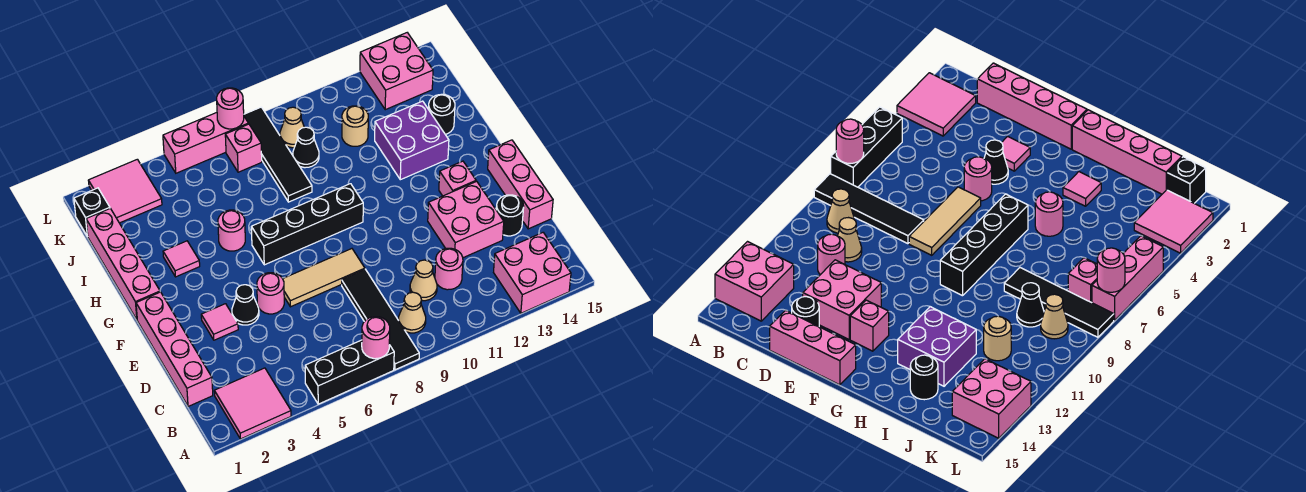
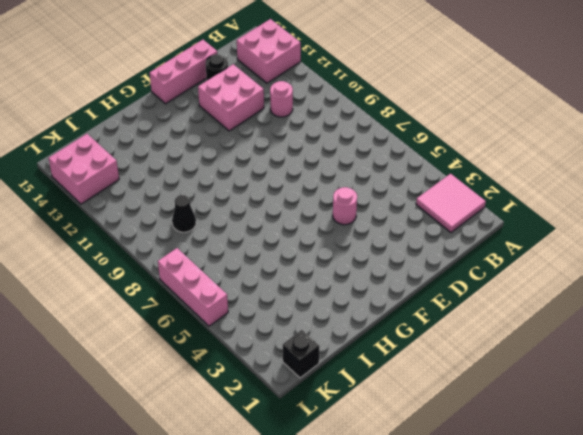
none -> black brick A5:A7 level 1
none -> black tile A8:D8 level 1
none -> tan cone B9 level 1
none -> pink brick C1:F1 level 1

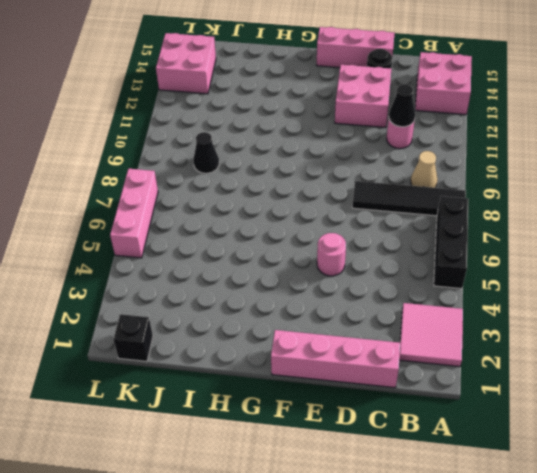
black cone C11 level 2 -> black cone E4 level 1
none -> tan cone C10 level 1
none -> pink tile E3 level 1
none -> tan tile E6:E8 level 1
none -> pink brick F13 level 1

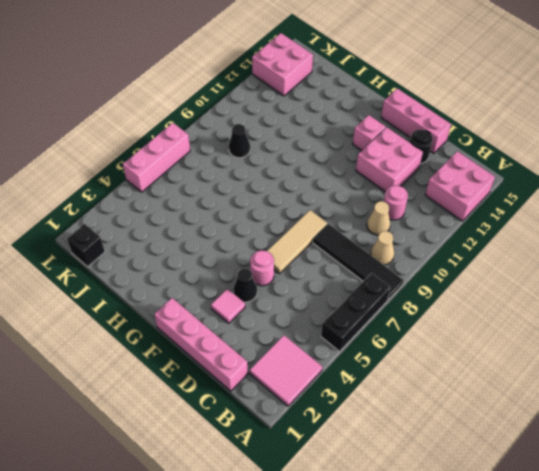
none -> pink brick G1:J1 level 1
none -> black brick G6:G9 level 1
none -> pink tile H3 level 1
none -> pink round brick H5 level 1

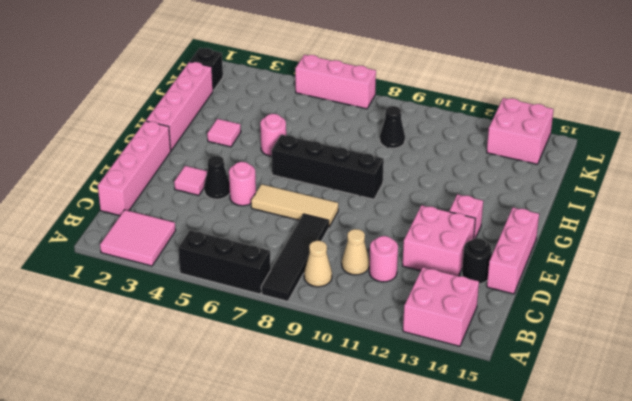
none -> purple brick H12:I13 level 1
none -> black tile I8:L8 level 1
none -> black round brick I14 level 1
none -> tan round brick J11 level 1

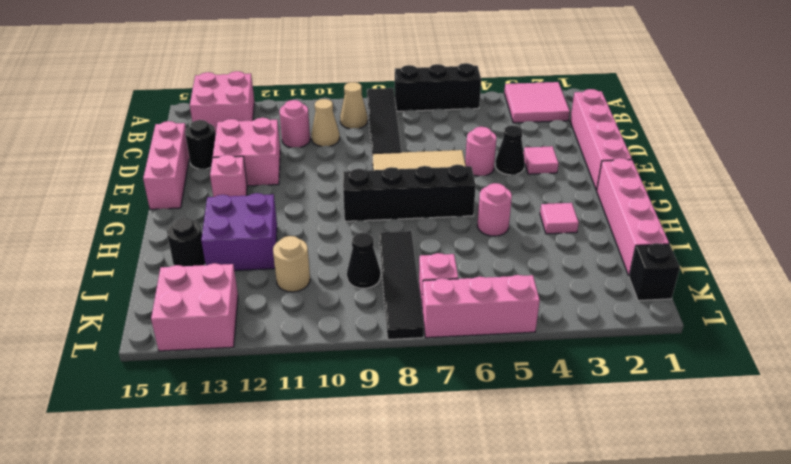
none -> pink tile K2:L3 level 1
none -> tan cone K9 level 1
none -> pink round brick A7 level 2
none -> pink round brick L7 level 2

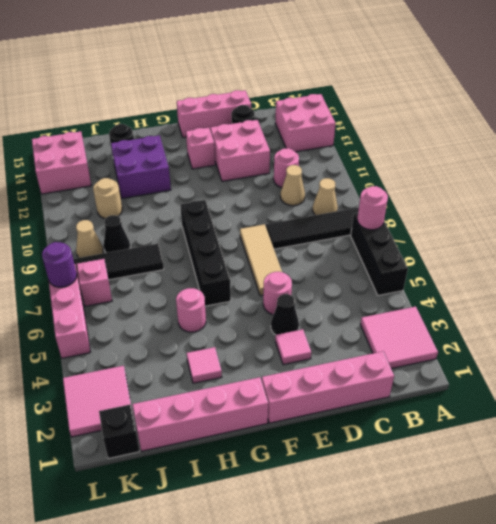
purple round brick L7 level 2 -> pink round brick L7 level 2

